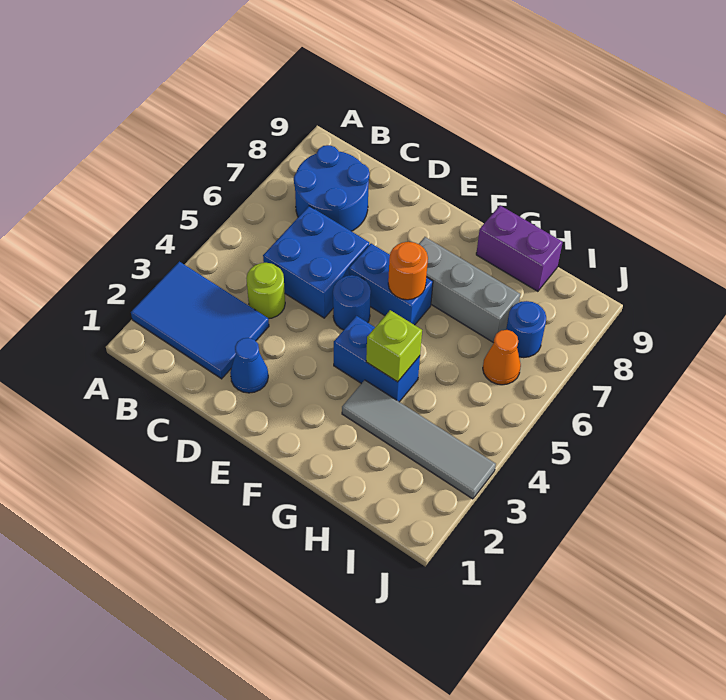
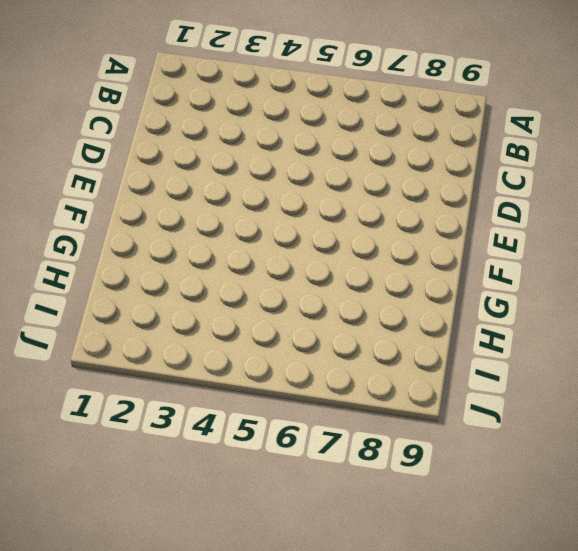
none -> blue tile A2:C3 level 1
none -> blue round brick B7:C8 level 1
none -> lime round brick C4 level 1

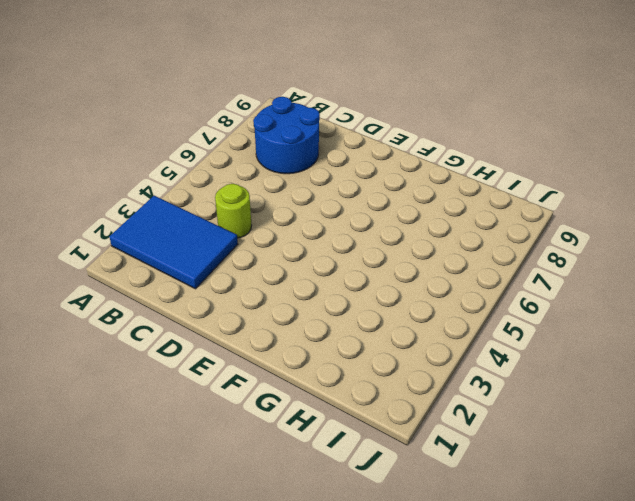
none -> blue brick C5:D6 level 1
none -> blue cone D2 level 1
none -> blue round brick E5 level 1

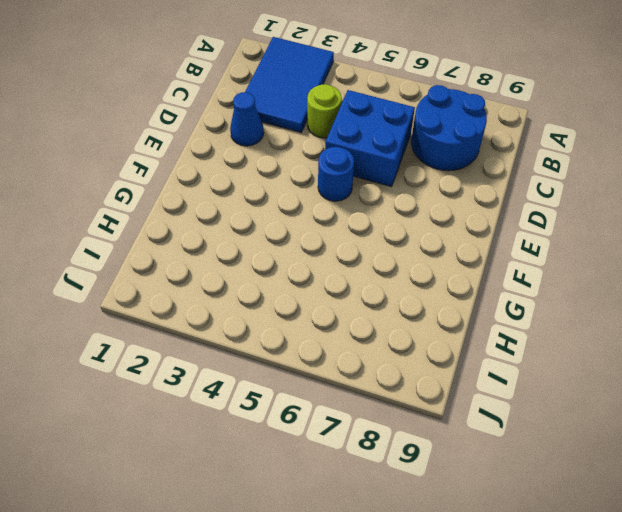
none -> blue brick E6:F6 level 1
none -> blue brick F4:G4 level 1
none -> grey brick F7:H7 level 1

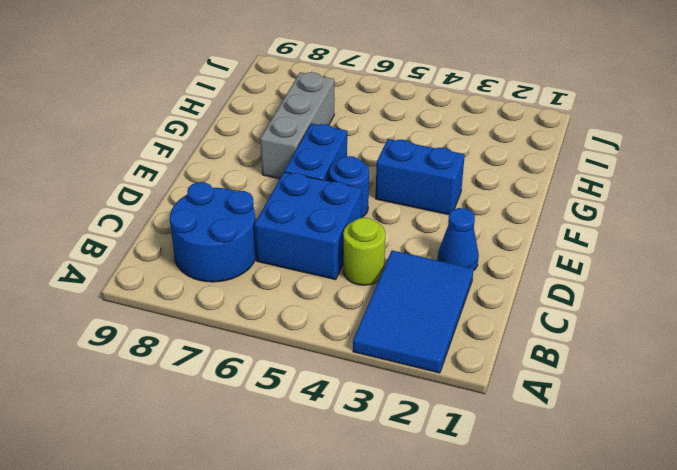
blue brick F3:F4 level 1 -> blue brick F4:G4 level 1
none -> grey tile G3:J3 level 1
none -> purple brick G9:H9 level 1
none -> orange cone I6 level 1

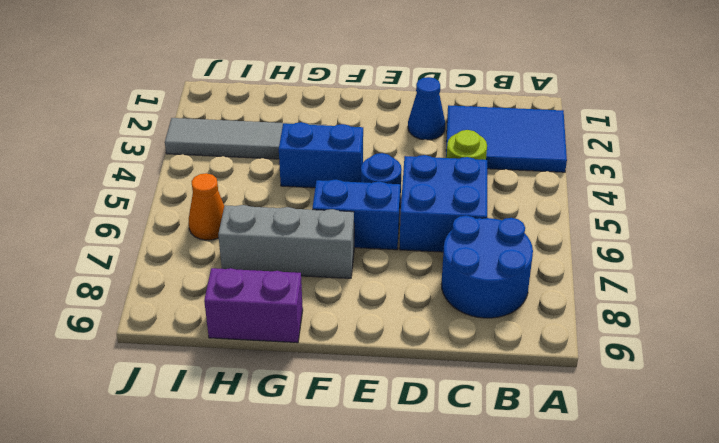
none -> blue round brick I7 level 1
none -> orange round brick F6 level 2
none -> lime brick G4 level 2

